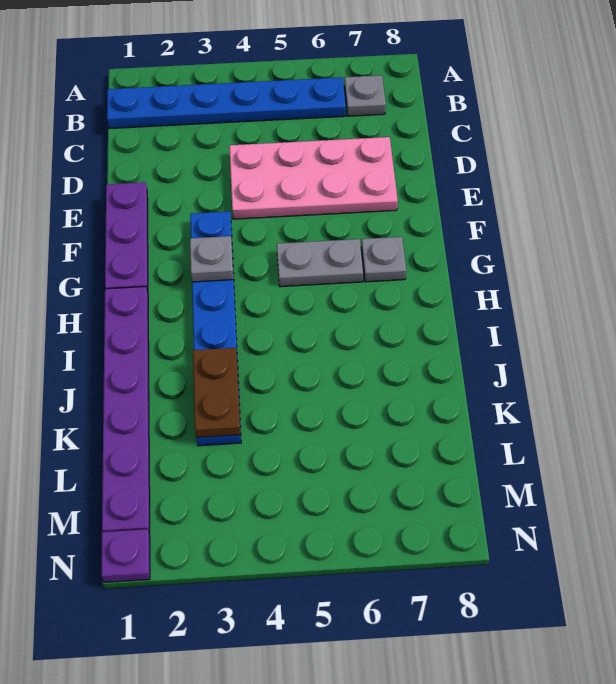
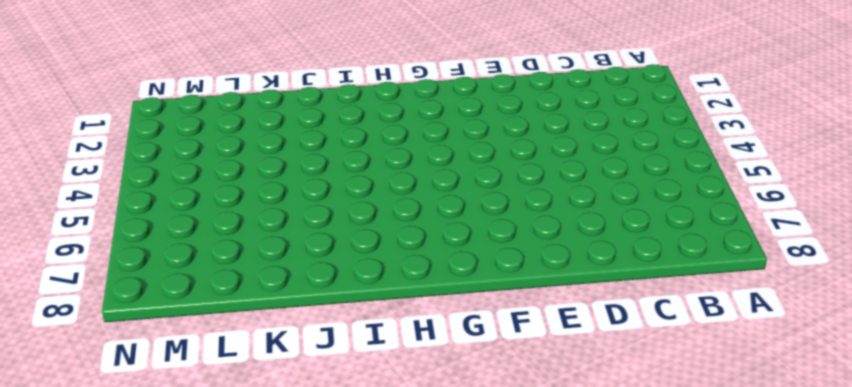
none -> blue plate B1:B6 level 1
none -> grey plate B7 level 1

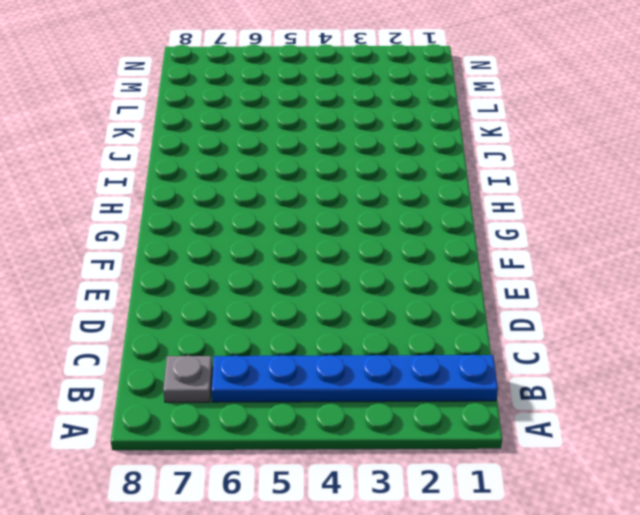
none -> pink plate D4:E7 level 1
none -> purple plate E1:G1 level 1

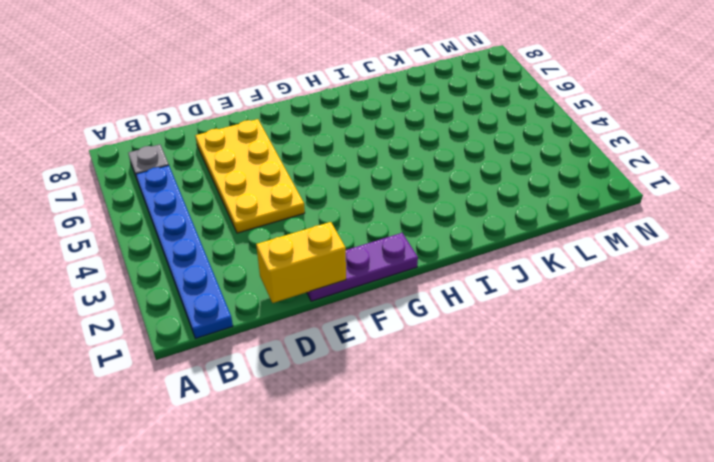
yellow brick D1:E1 level 2 -> none
yellow plate D4:E7 level 1 -> pink plate D4:E7 level 1
none -> blue plate F3:K3 level 1
none -> grey plate G5:G6 level 1

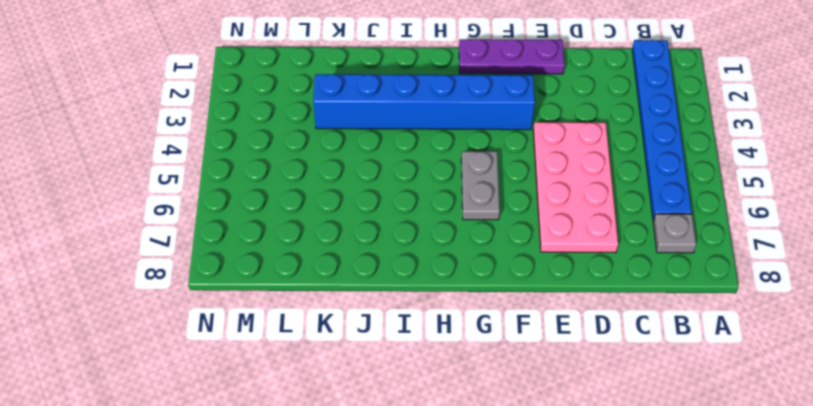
blue brick F3:K3 level 1 -> blue plate F3:K3 level 1
none -> grey plate G7 level 1
none -> purple plate H1:M1 level 1

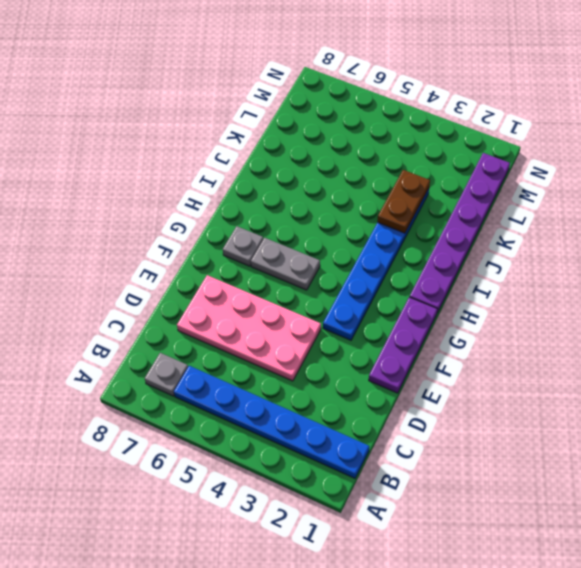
none -> purple plate N1 level 1
none -> grey plate G3 level 2

